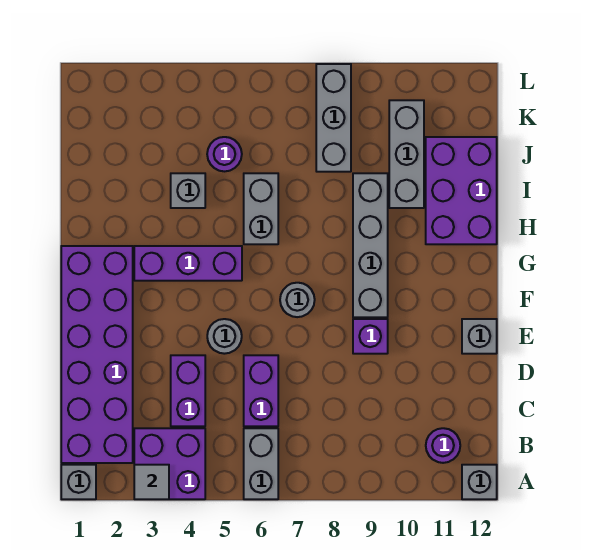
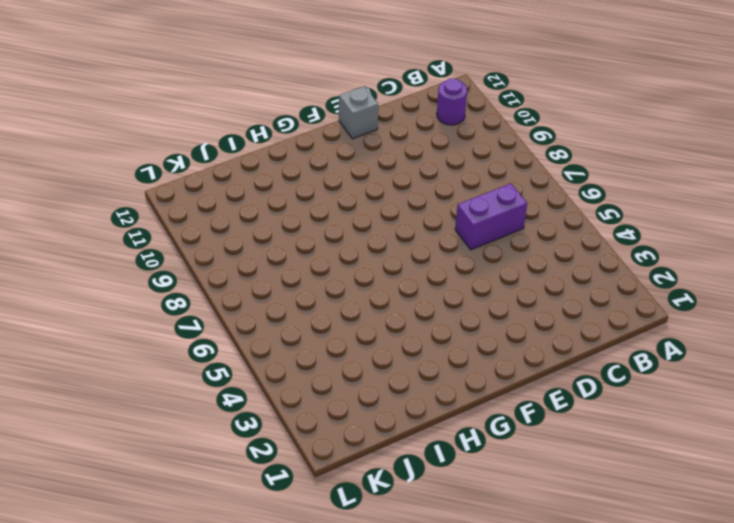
none -> grey brick A1 level 1
none -> purple brick A3:B4 level 1
none -> grey brick A6:B6 level 1

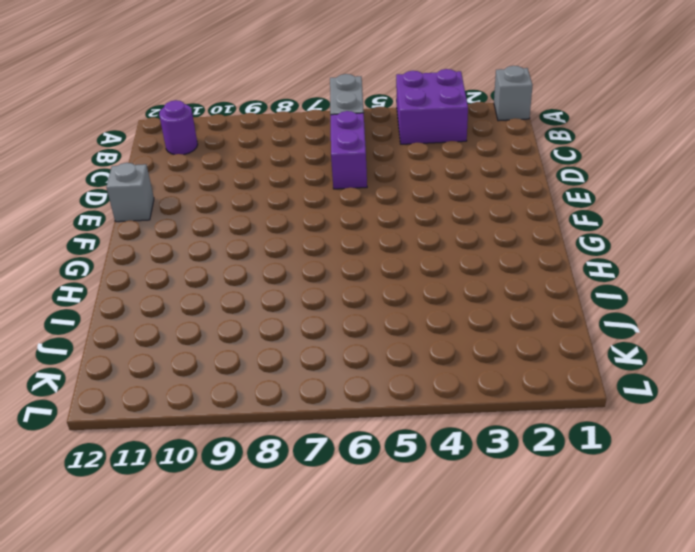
none -> grey brick A12 level 1
none -> purple brick B1:G2 level 1
none -> purple brick C4:D4 level 1

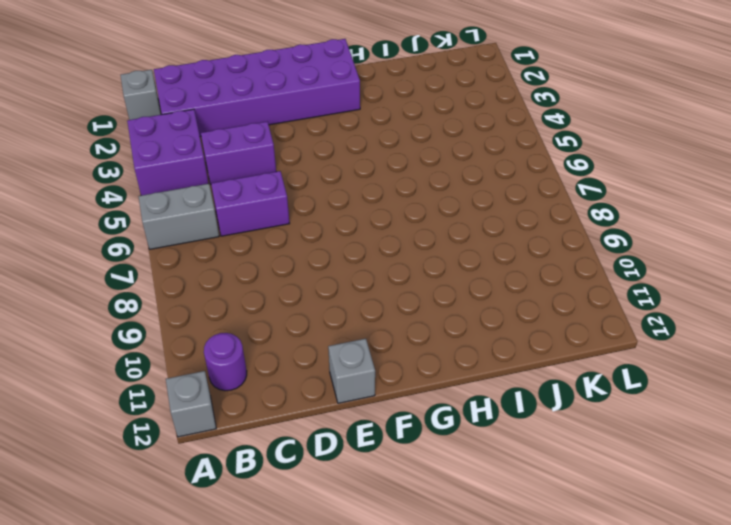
none -> grey round brick E5 level 1
none -> purple brick E9 level 1
none -> grey round brick F7 level 1

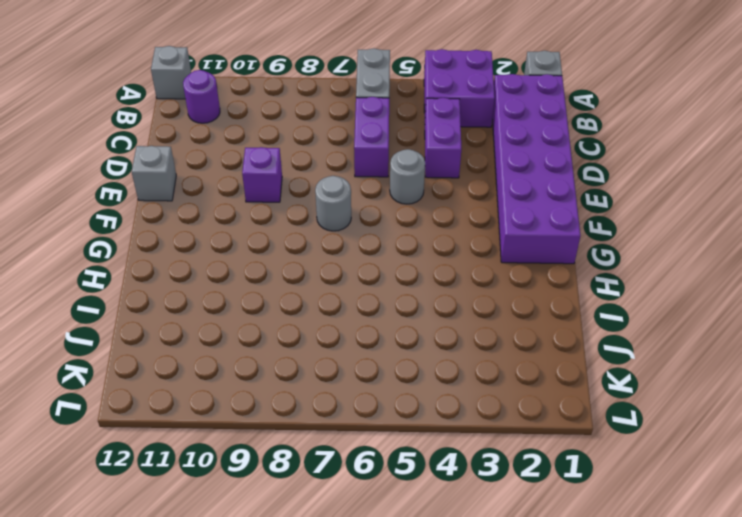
none -> grey brick F9:I9 level 1
none -> purple brick G3:G5 level 1
none -> grey brick H6:I6 level 1

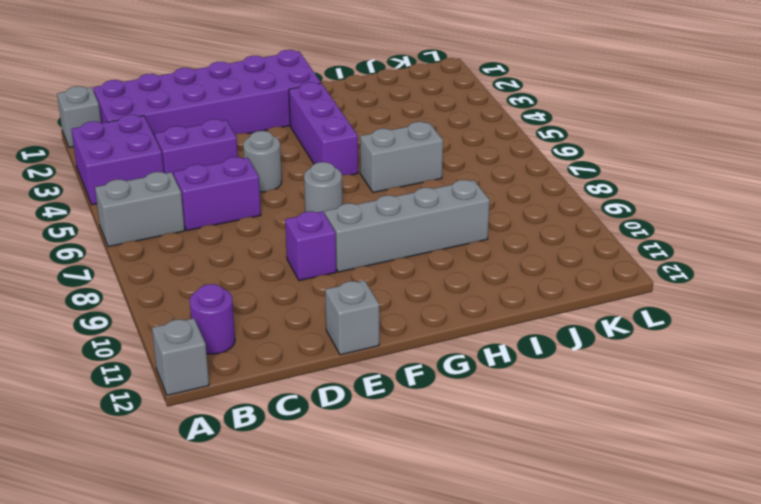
none -> purple brick H11:J12 level 1
none -> grey brick I4 level 1
none -> grey brick I10:K10 level 1

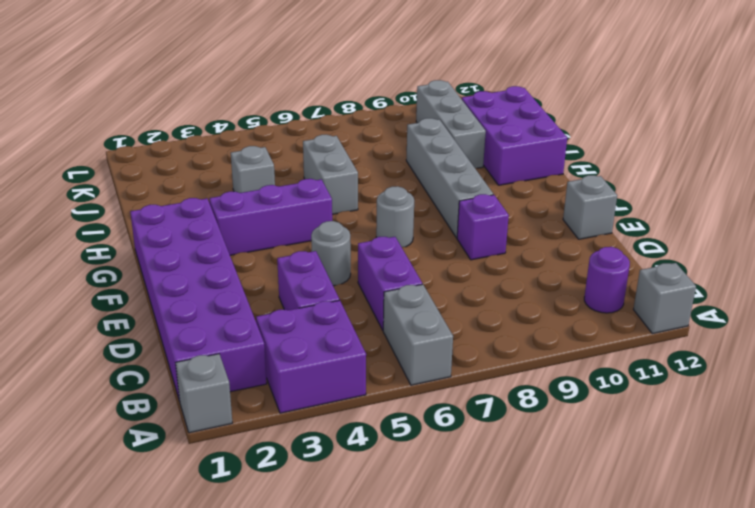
none -> purple round brick J5 level 1
none -> grey brick J8:L8 level 1
none -> grey tile A3 level 2

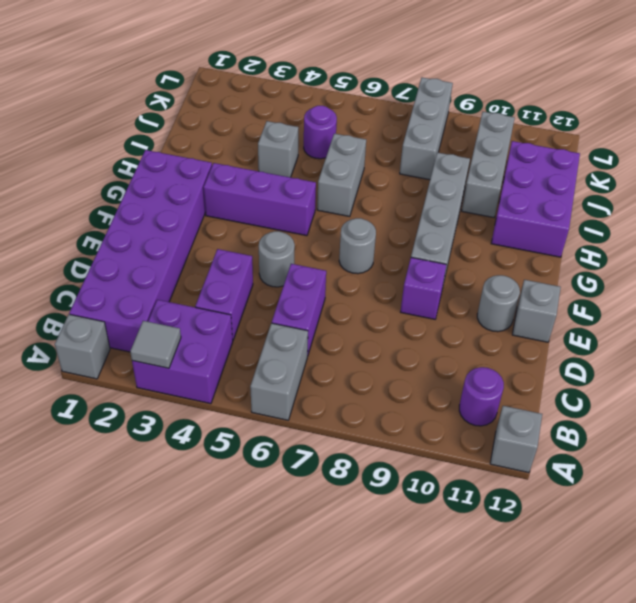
grey round brick E11 level 1 -> none

